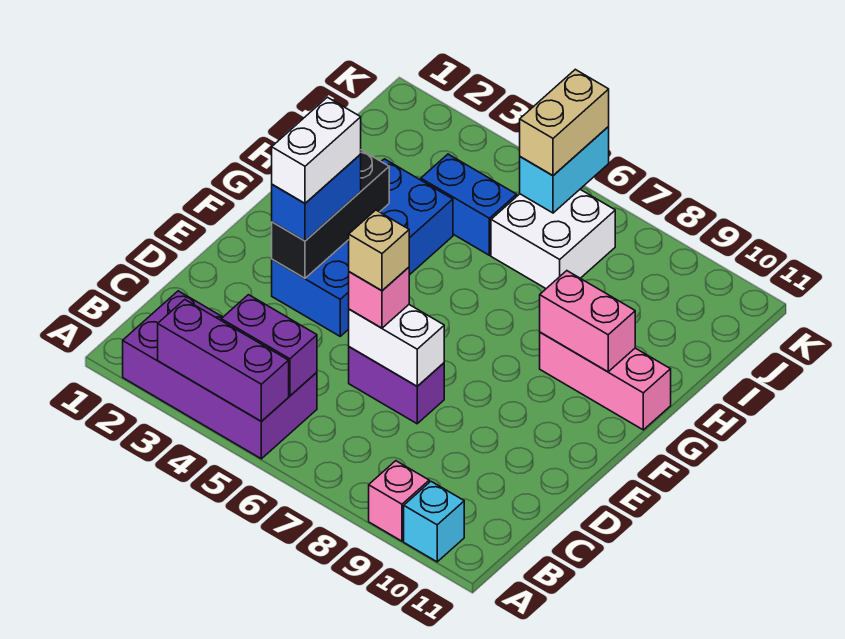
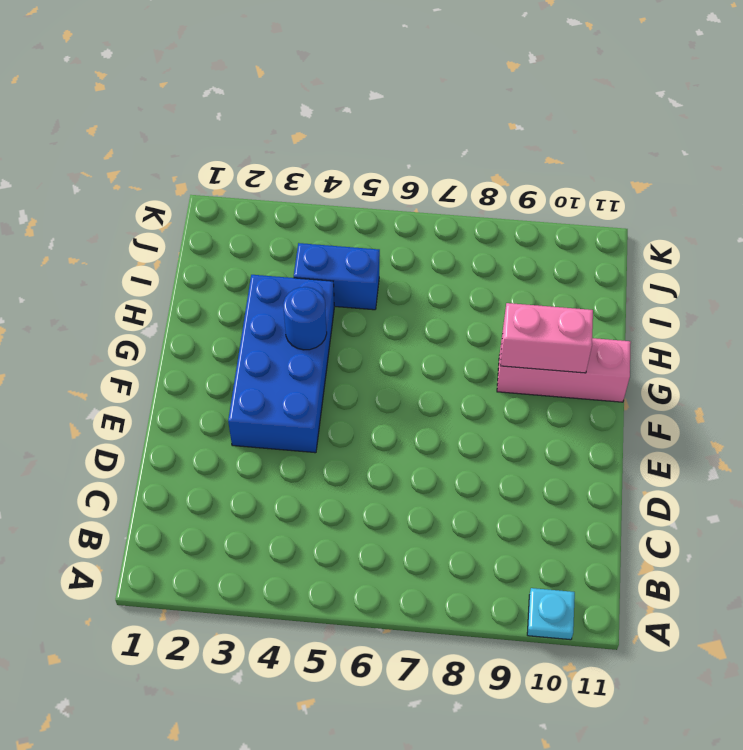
cyan plate A10 level 1 -> cyan brick A10 level 1
blue round brick G4 level 2 -> none
none -> purple brick A2:B5 level 1
none -> pink brick A9 level 1
none -> purple brick D6:D7 level 1

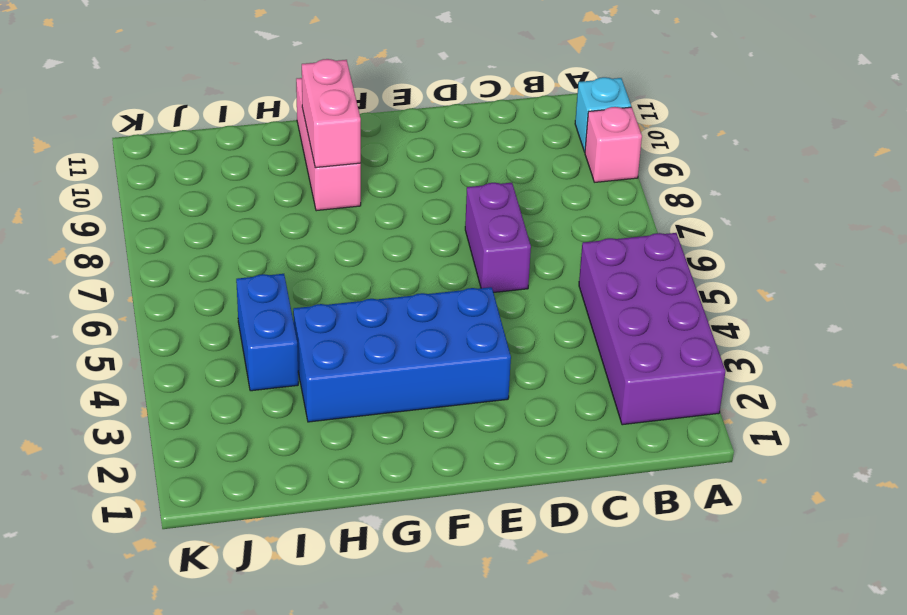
none -> white brick I6:J7 level 1
none -> purple brick A3:A5 level 2
none -> purple brick B4:B5 level 2

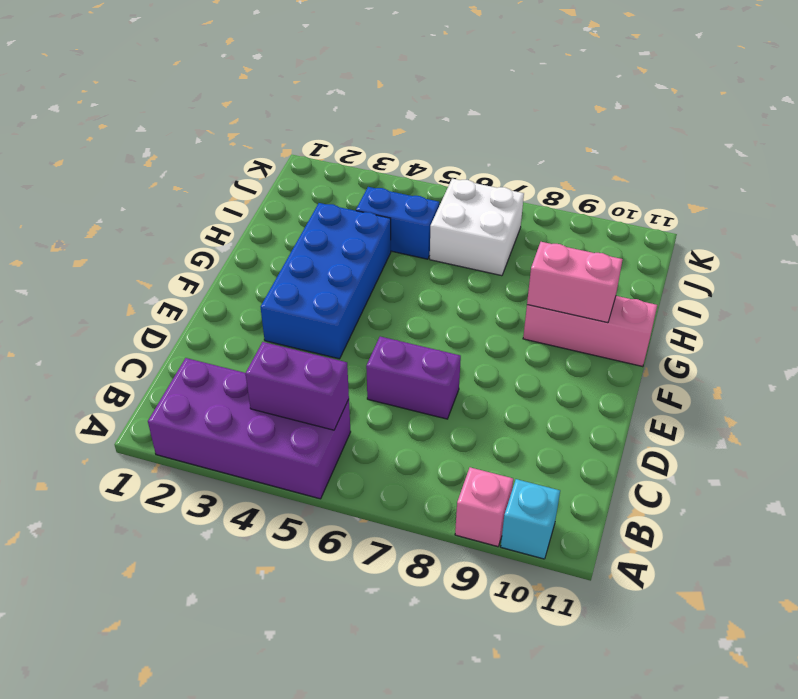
none -> purple brick A3:A5 level 2
none -> white brick D6:D7 level 2
none -> black brick E3:G3 level 2

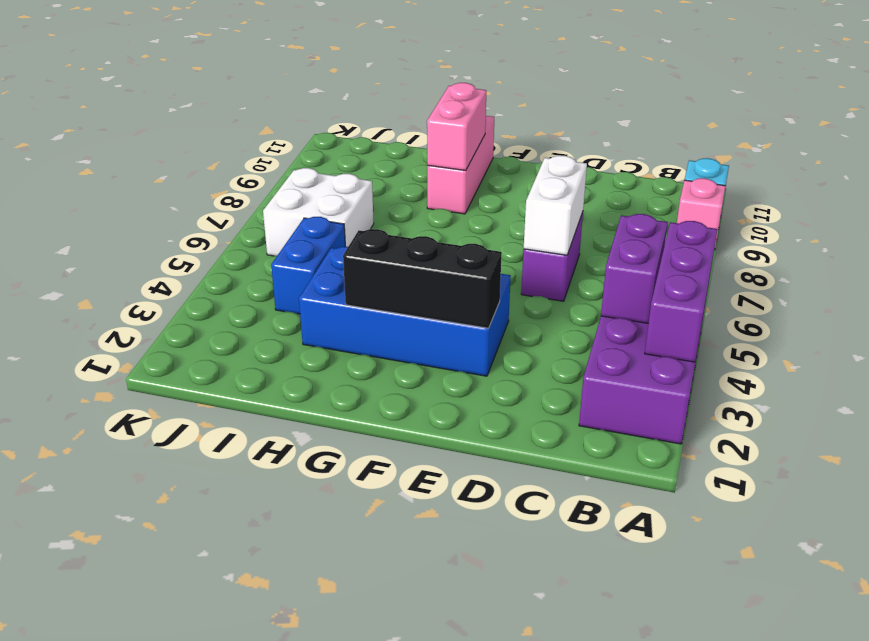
none -> cyan brick J6:K6 level 2
none -> pink brick D6 level 3
none -> blue brick E3:F3 level 3

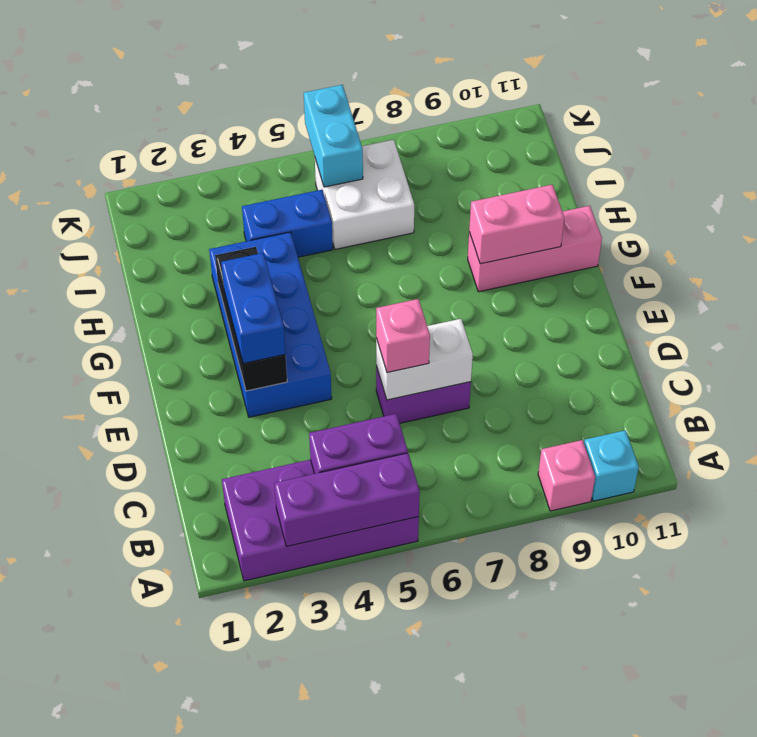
none -> tan brick J6:K6 level 3
none -> tan brick D6 level 4
none -> white brick E3:F3 level 4

